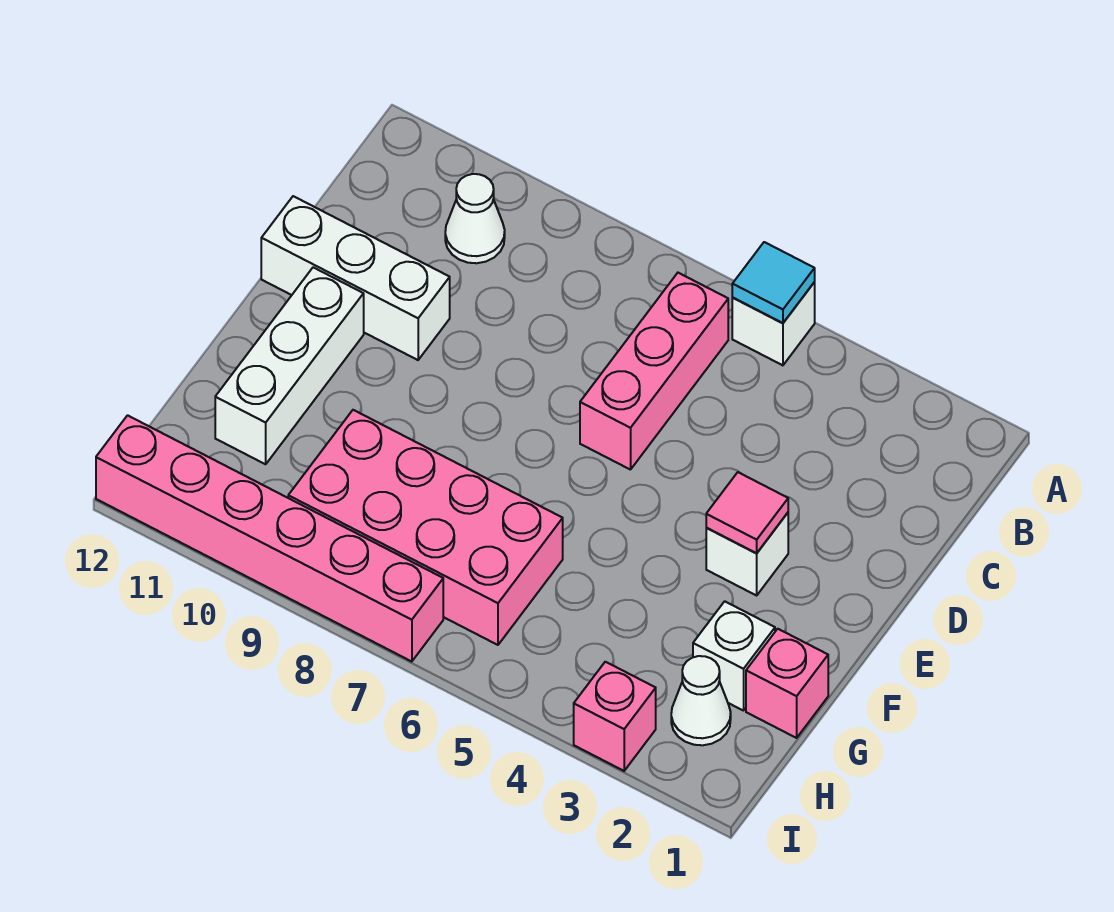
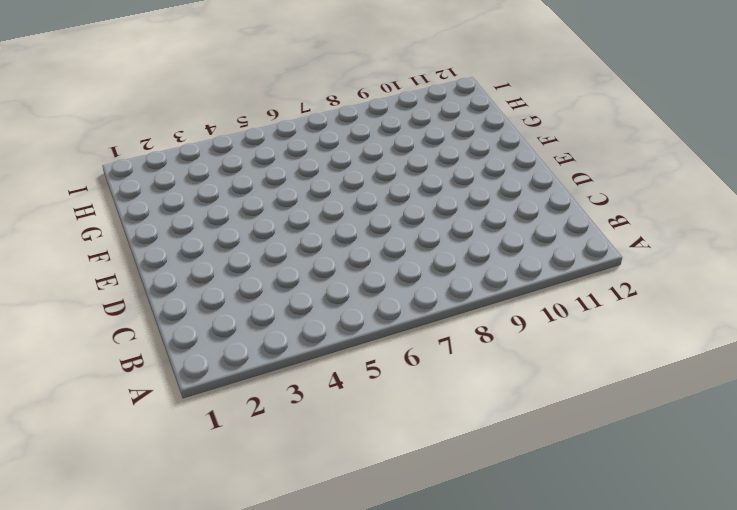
none -> white brick A5 level 1
none -> pink brick B6:D6 level 1
none -> white cone B10 level 1

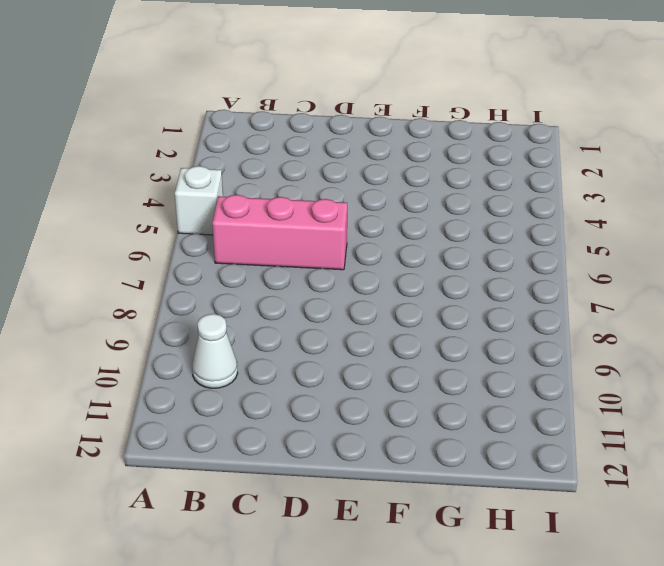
none -> white brick D10:D12 level 1
none -> white brick E3 level 1
none -> white brick E11:G11 level 1

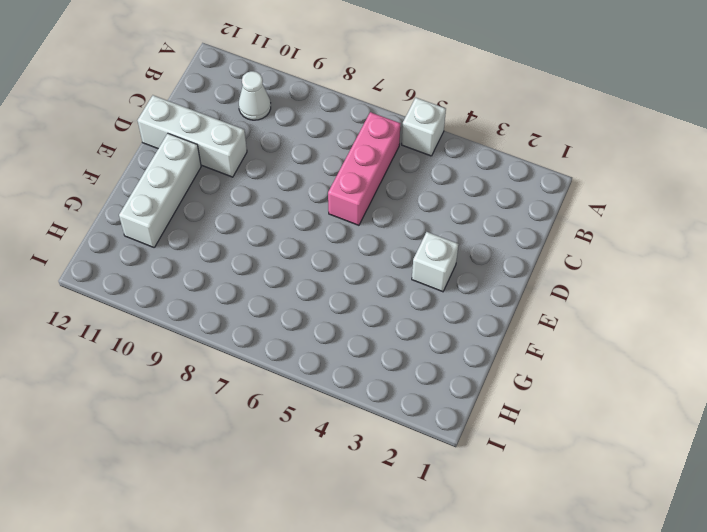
none -> pink brick G1 level 1
none -> white brick G2 level 1
none -> pink brick G6:H9 level 1

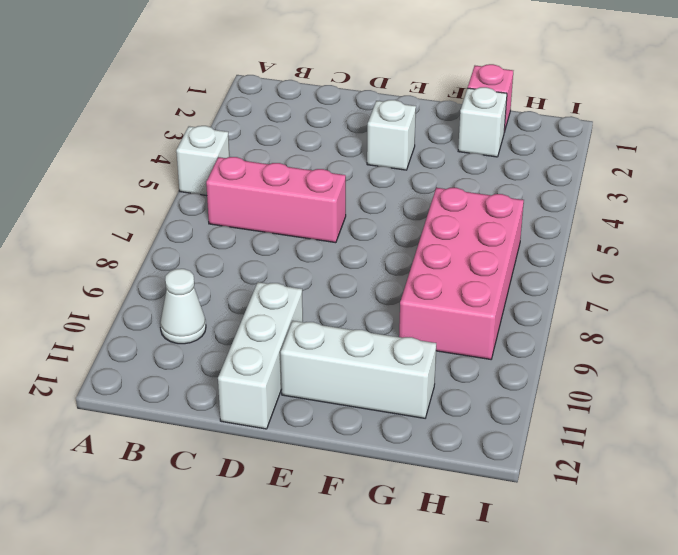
none -> white cone H2 level 1
none -> pink brick I3 level 1
none -> pink brick I7:I12 level 1

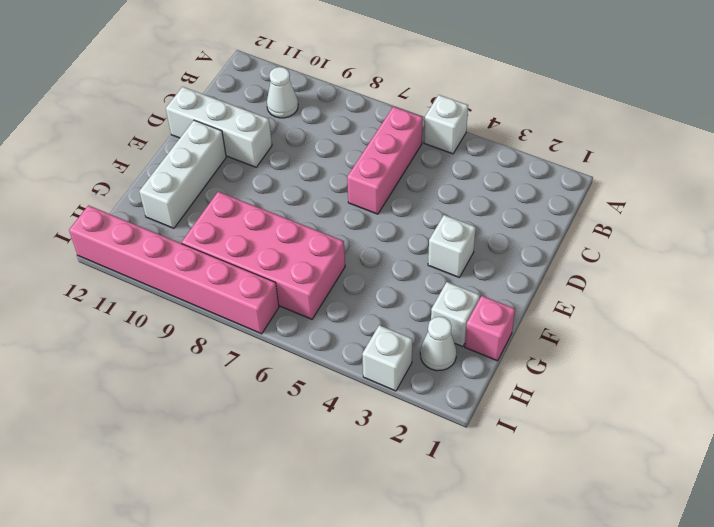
white brick I3 level 1 -> pink brick I3 level 1
none -> cyan tile A5 level 2
none -> pink tile E3 level 2

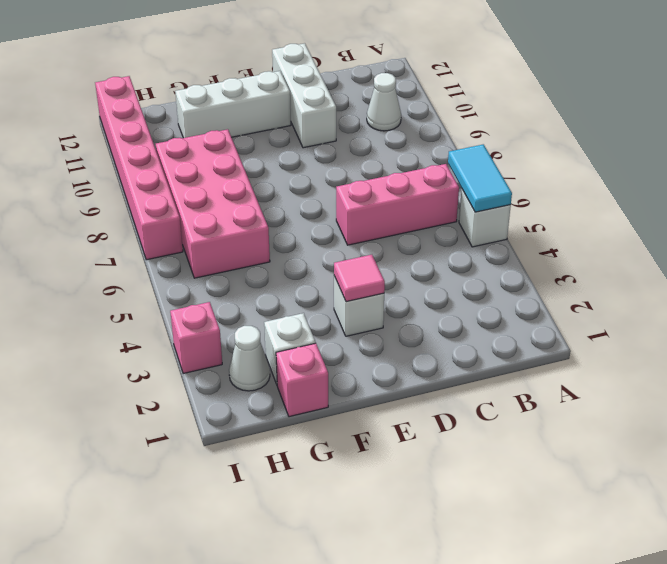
cyan tile A5:A6 level 2 -> cyan tile A5 level 2

